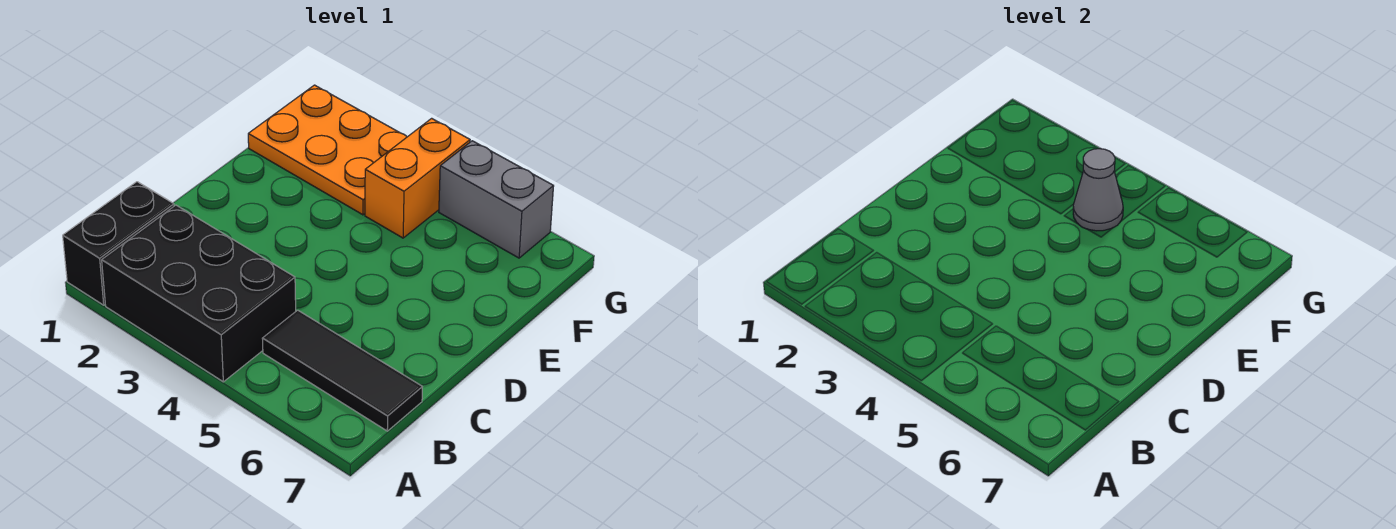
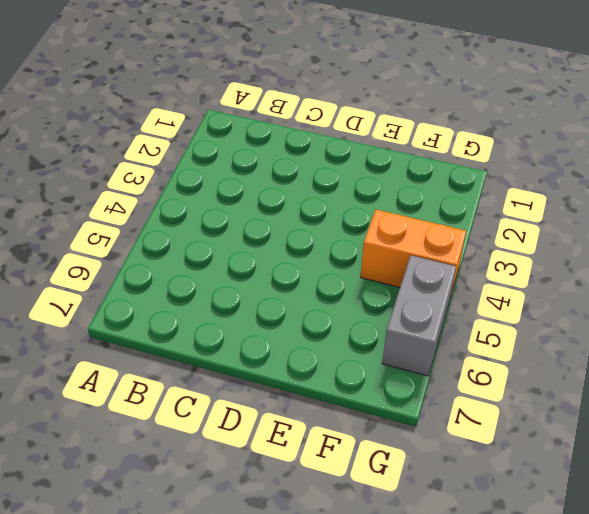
none -> black brick A1:B1 level 1
none -> black brick A2:B4 level 1

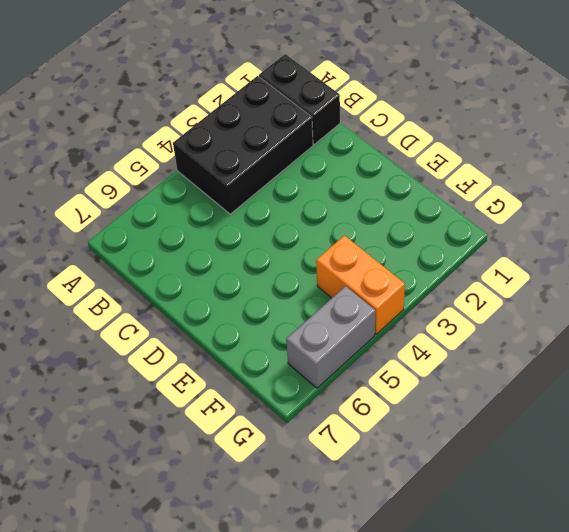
none -> black tile B5:B7 level 1
none -> orange plate F1:G3 level 1

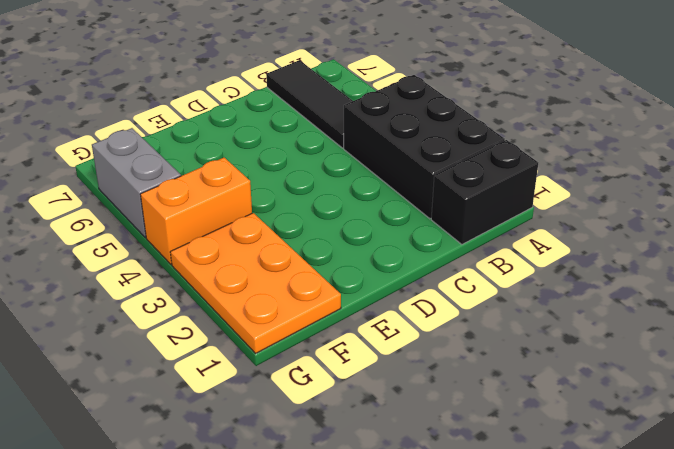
none -> grey cone F4 level 2

